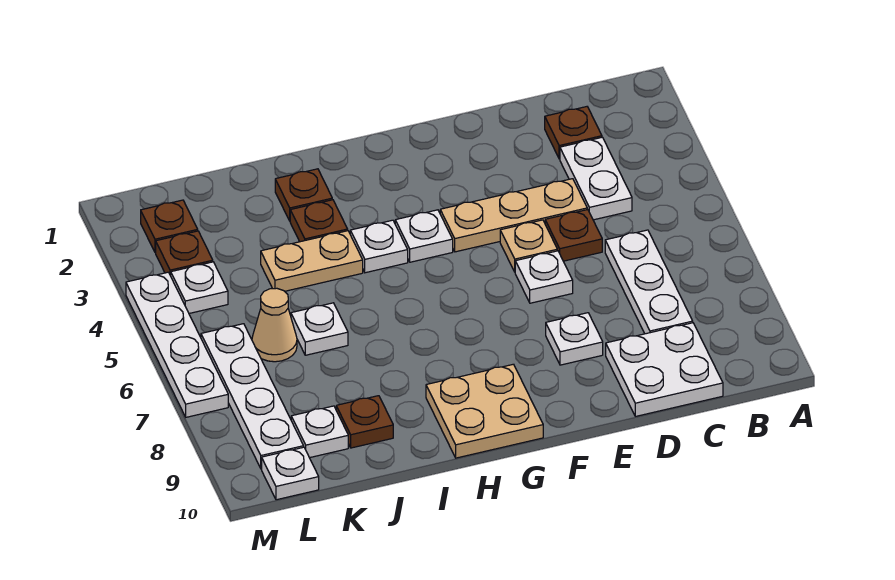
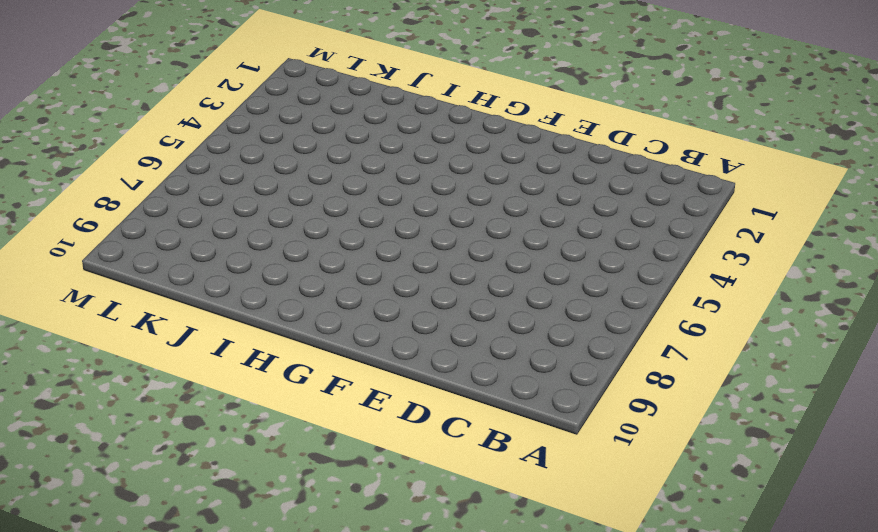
none -> brown plate C2 level 1
none -> white plate C3:C4 level 1
none -> white plate C6:C8 level 1

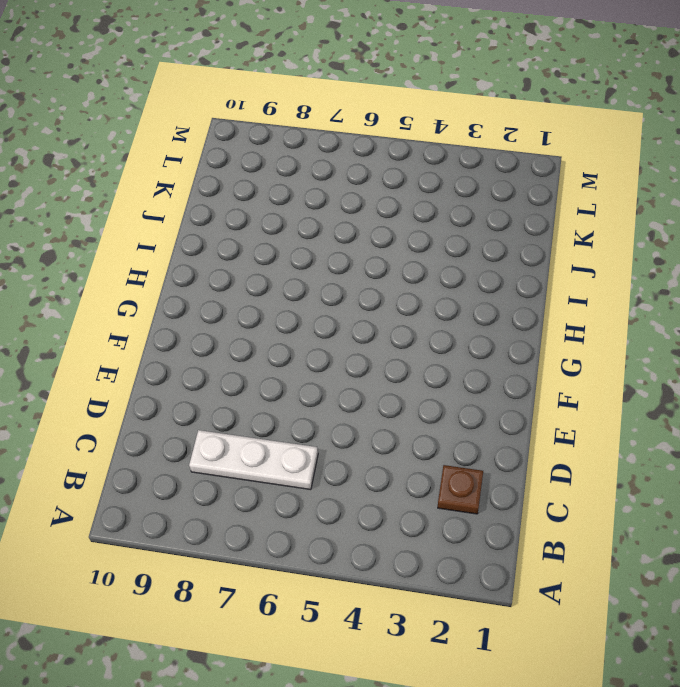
none -> white plate C3:C4 level 1
none -> white plate C9:D10 level 1
none -> tan plate D4:F4 level 1

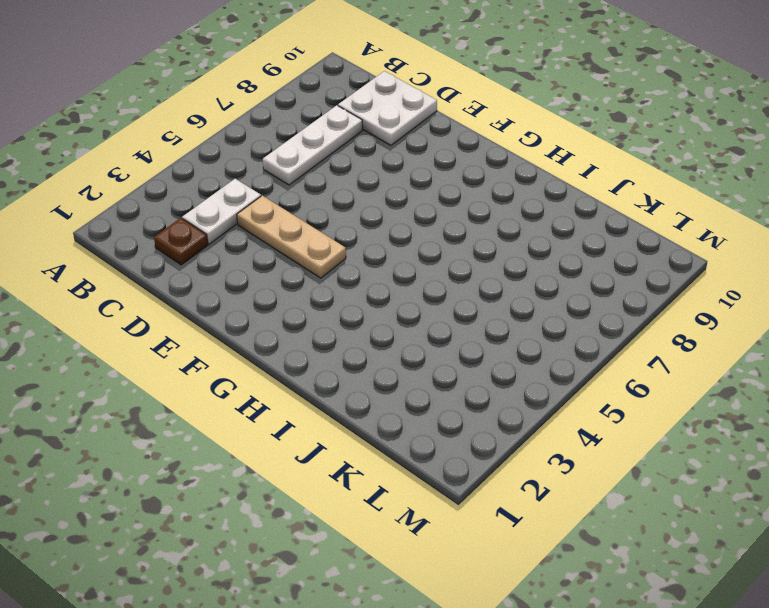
none -> brown plate D5 level 1
none -> tan plate E5 level 1
none -> white plate E6 level 1

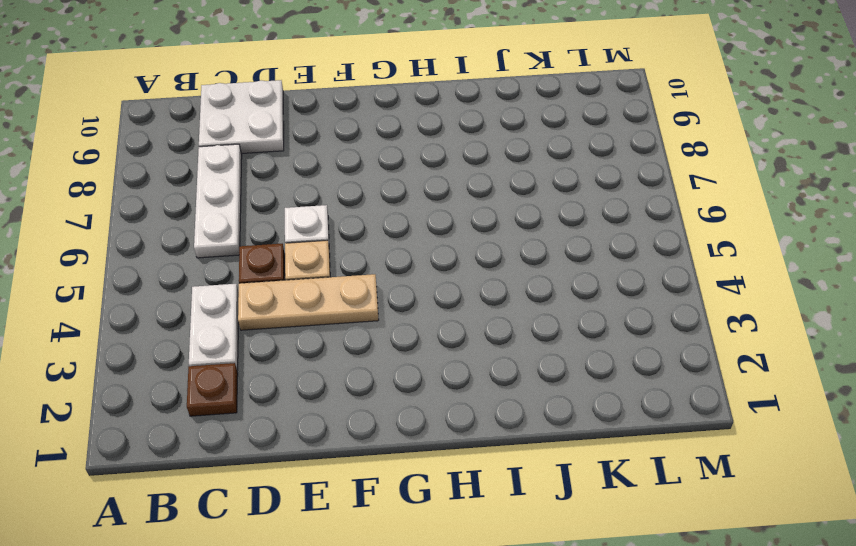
none -> white plate E8 level 1
none -> white plate G4 level 1
none -> tan plate G9:H10 level 1

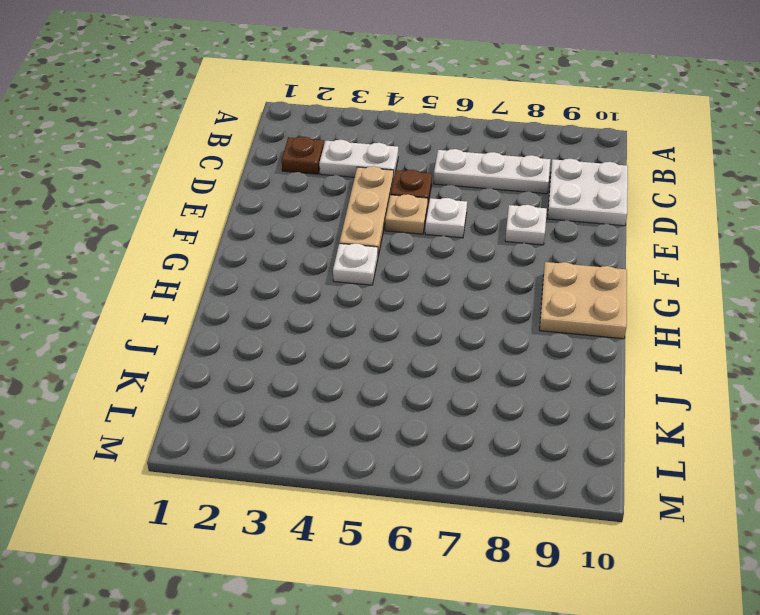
none -> white plate H4 level 1
none -> brown plate I2 level 1
none -> brown plate I3 level 1

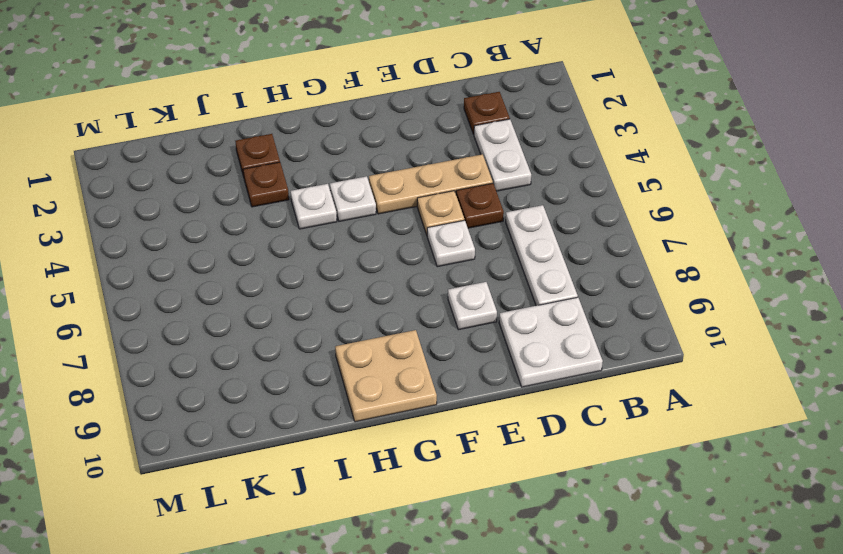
none -> tan plate I4:J4 level 1
none -> white plate J6 level 1
none -> brown plate J9 level 1

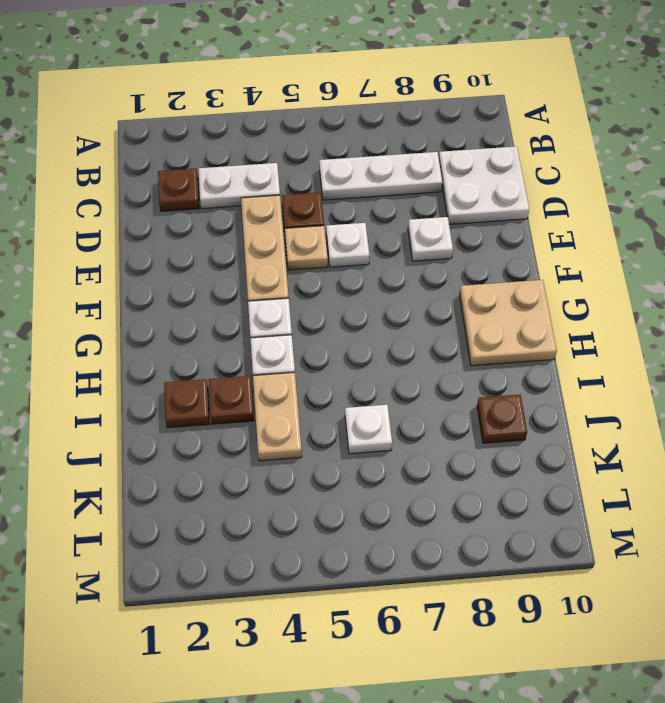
none -> tan cone K6 level 1
none -> white plate K9 level 1
none -> brown plate L2 level 1

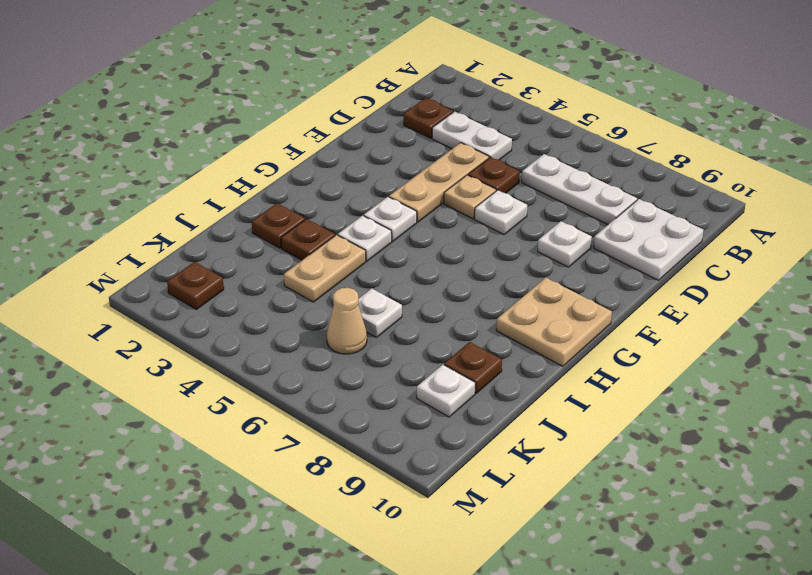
none -> brown plate L3 level 1
none -> white plate L4 level 1
none -> white plate L6:L9 level 1

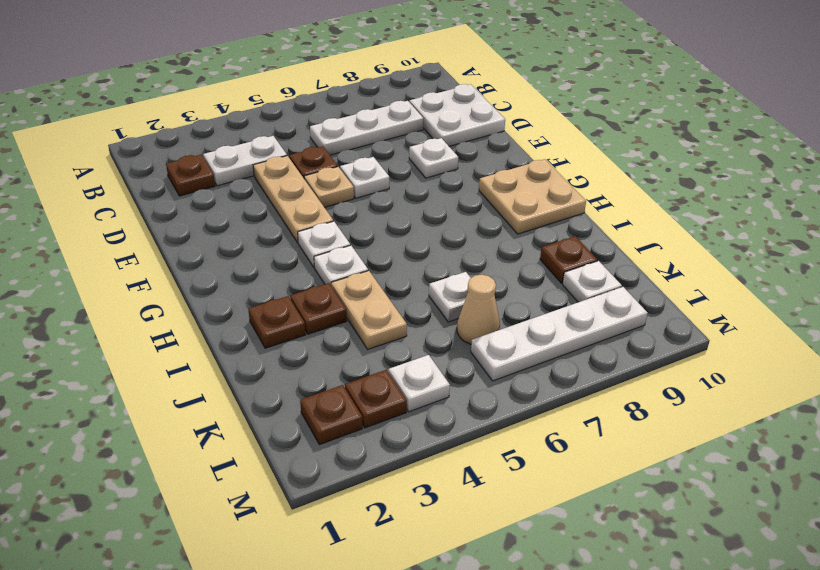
none -> white plate L10 level 1
none -> white plate M4:M7 level 1

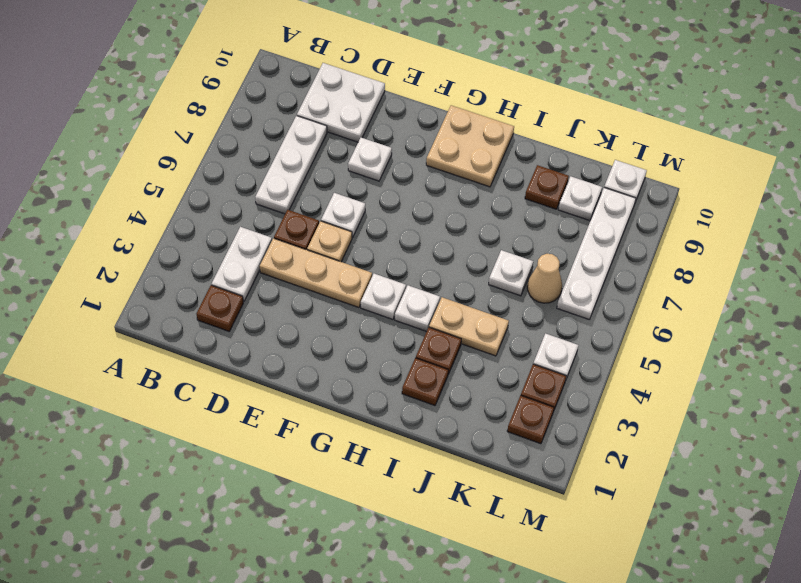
none -> white plate M4:M7 level 1

